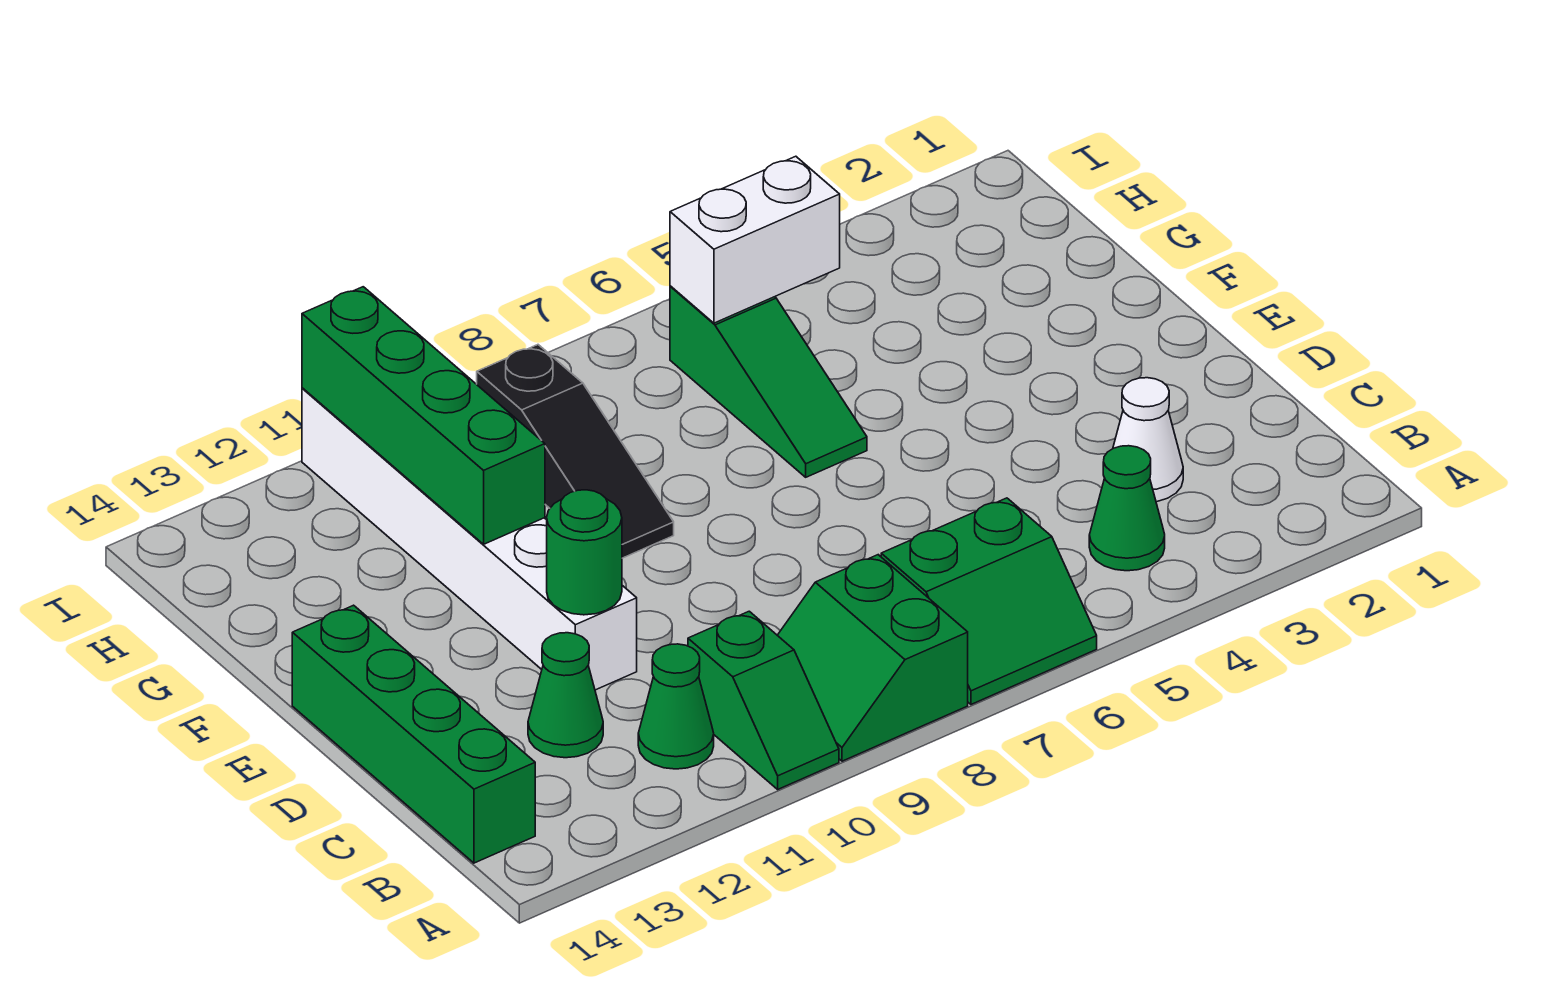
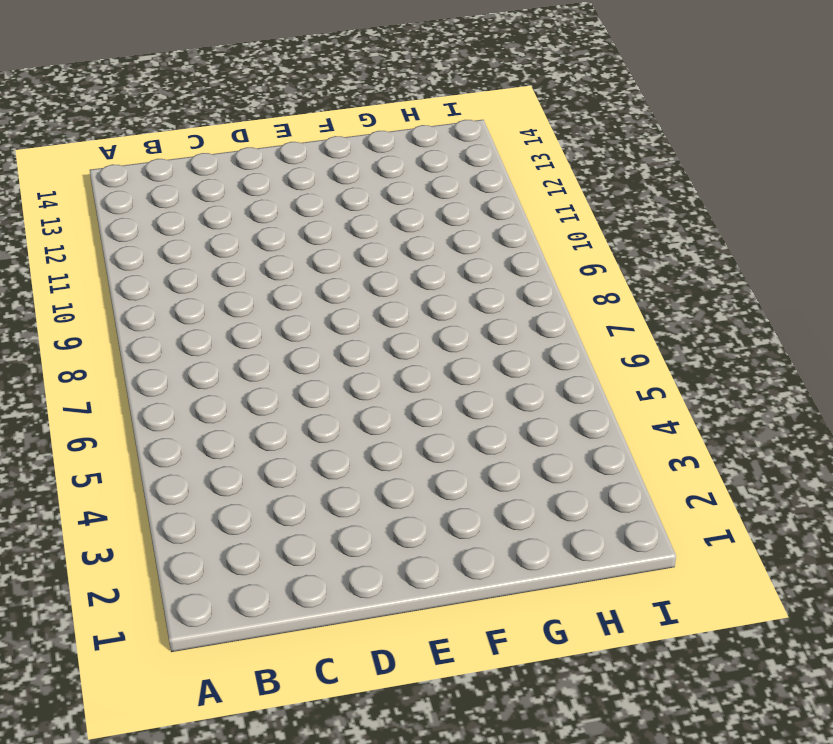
none -> green slope A6:B7 level 1 top B
none -> green slope A8:B9 level 1 top 8
none -> green slope A10:B10 level 1 top B

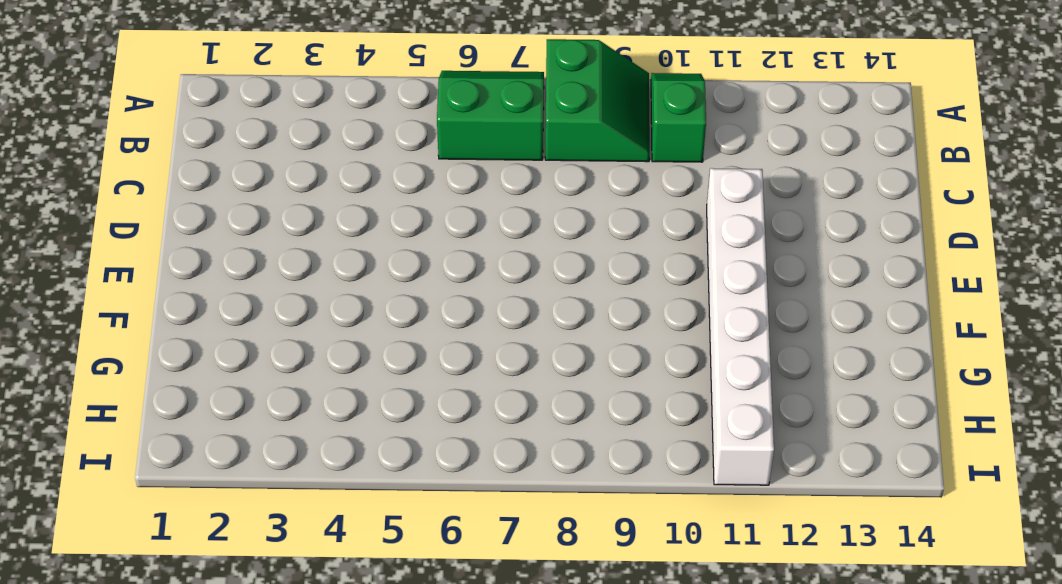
none -> green cone B4 level 1
none -> green cone B11 level 1
none -> green brick B14:E14 level 1

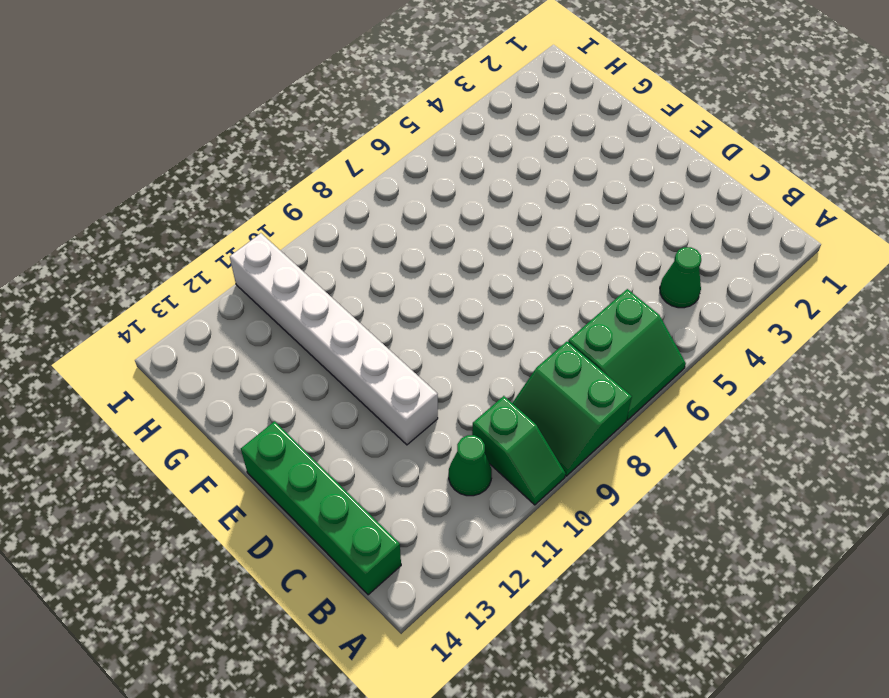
none -> white cone C3 level 1
none -> green cone C12 level 1
none -> green slope F6:H6 level 1 top H

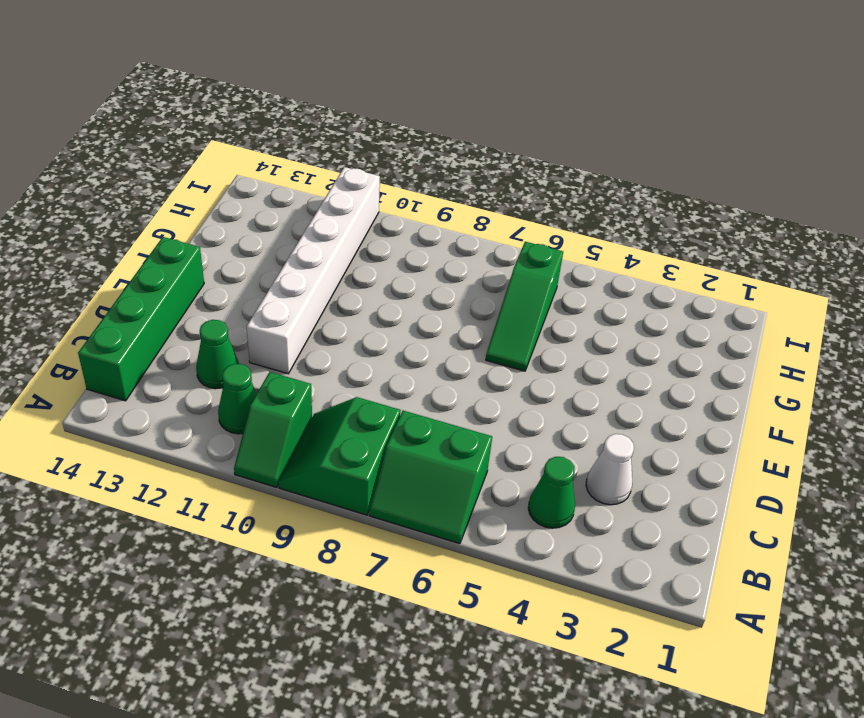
none -> black slope F9:H9 level 1 top H
none -> green round brick D11 level 2
none -> green brick F11:I11 level 2

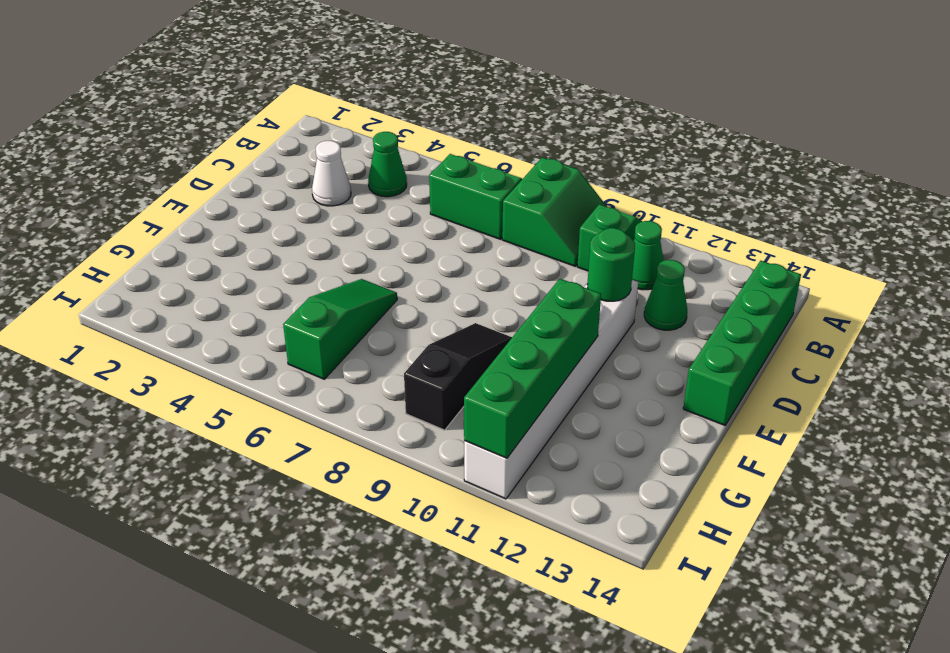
none -> white brick H5:H6 level 2

